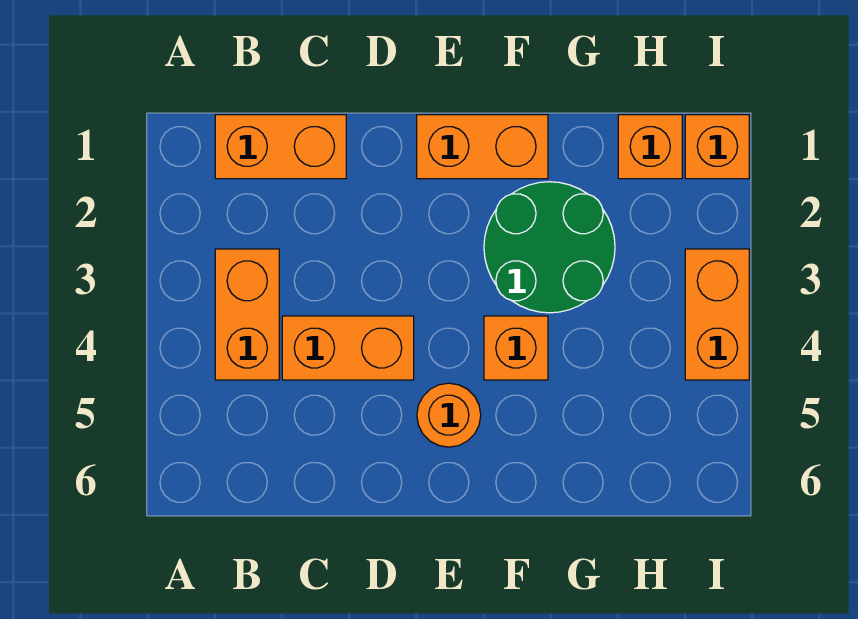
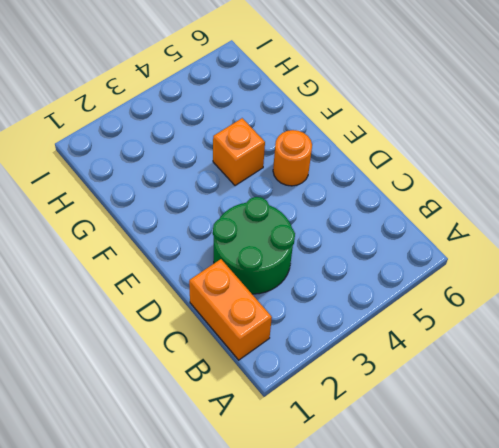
green round brick C2:D3 level 1 -> green round brick F2:G3 level 1
none -> orange brick B3:B4 level 1
none -> orange brick C4:D4 level 1

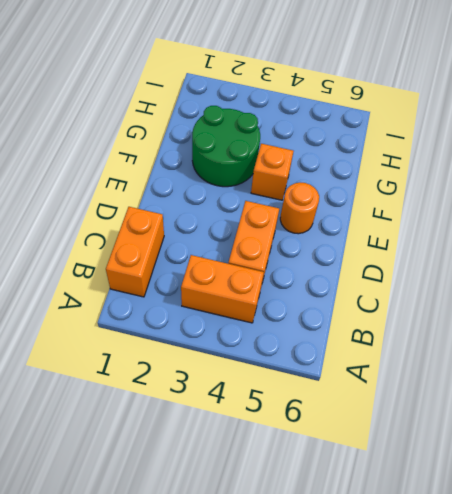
none -> orange brick E1:F1 level 1
none -> orange brick H1 level 1

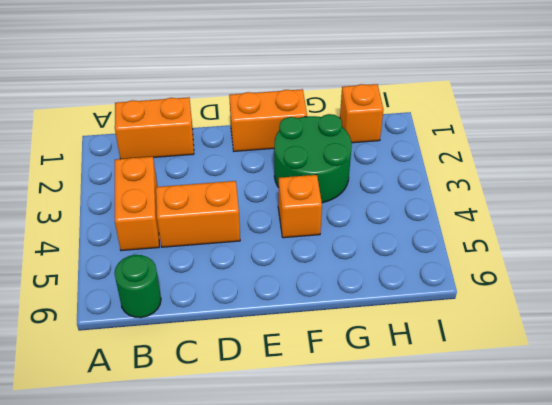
green round brick B6 level 1 -> none
none -> orange round brick E5 level 1
none -> orange brick I1 level 1

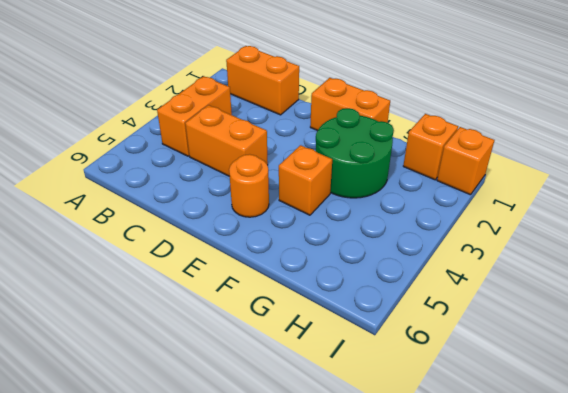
none -> orange brick I3:I4 level 1

